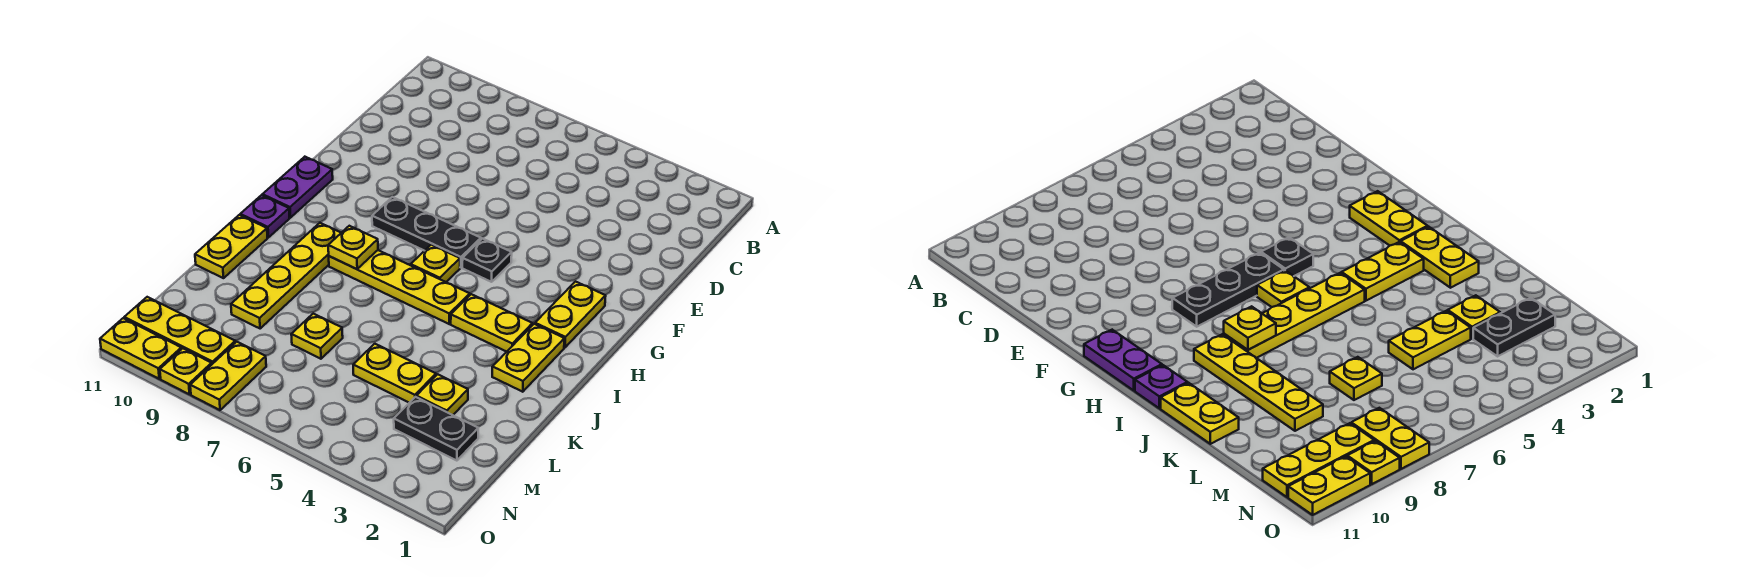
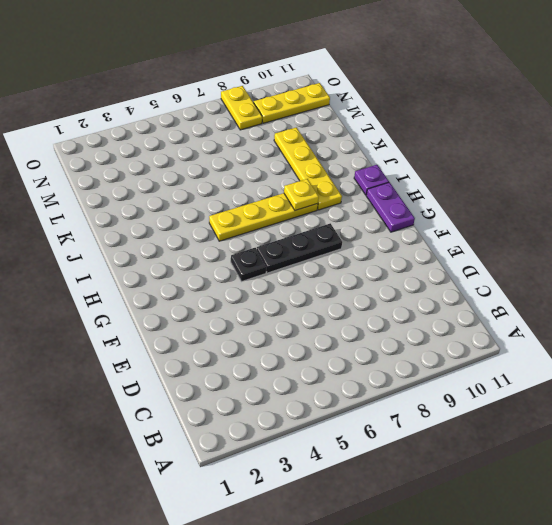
none -> yellow plate G2:H2 level 1
none -> yellow plate H6 level 1
none -> yellow plate I2:J2 level 1

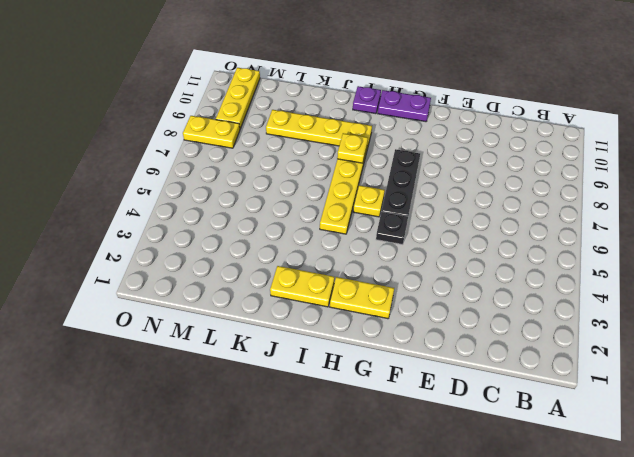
none -> yellow plate I3:I4 level 1
none -> yellow plate J11:K11 level 1
none -> yellow plate L3 level 1

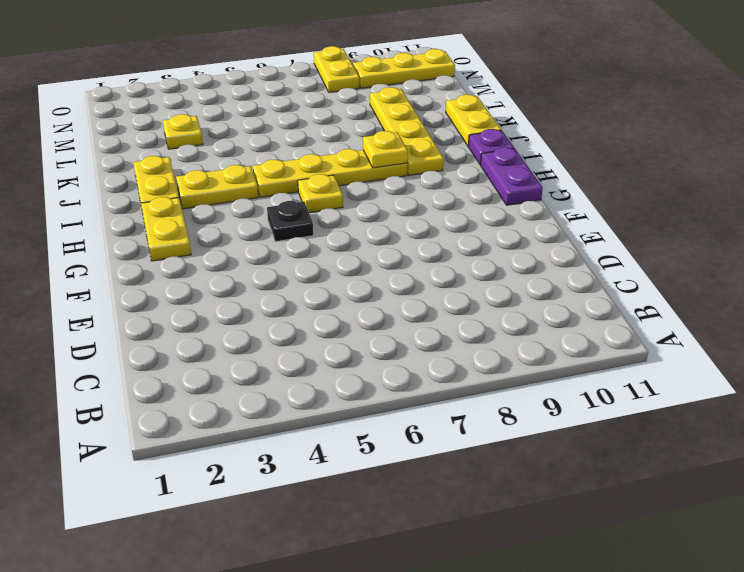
none -> black plate G6:G8 level 1
none -> yellow plate L4:L5 level 1
none -> yellow plate L7 level 1

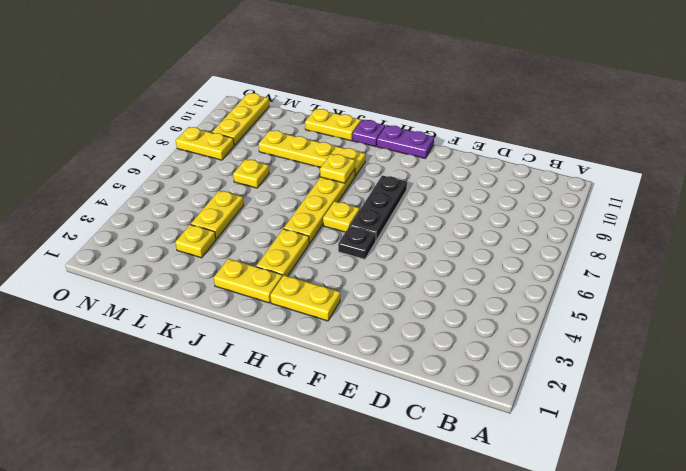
none -> black plate M2:M3 level 1
none -> yellow plate O9 level 1
none -> yellow plate O10:O11 level 1

